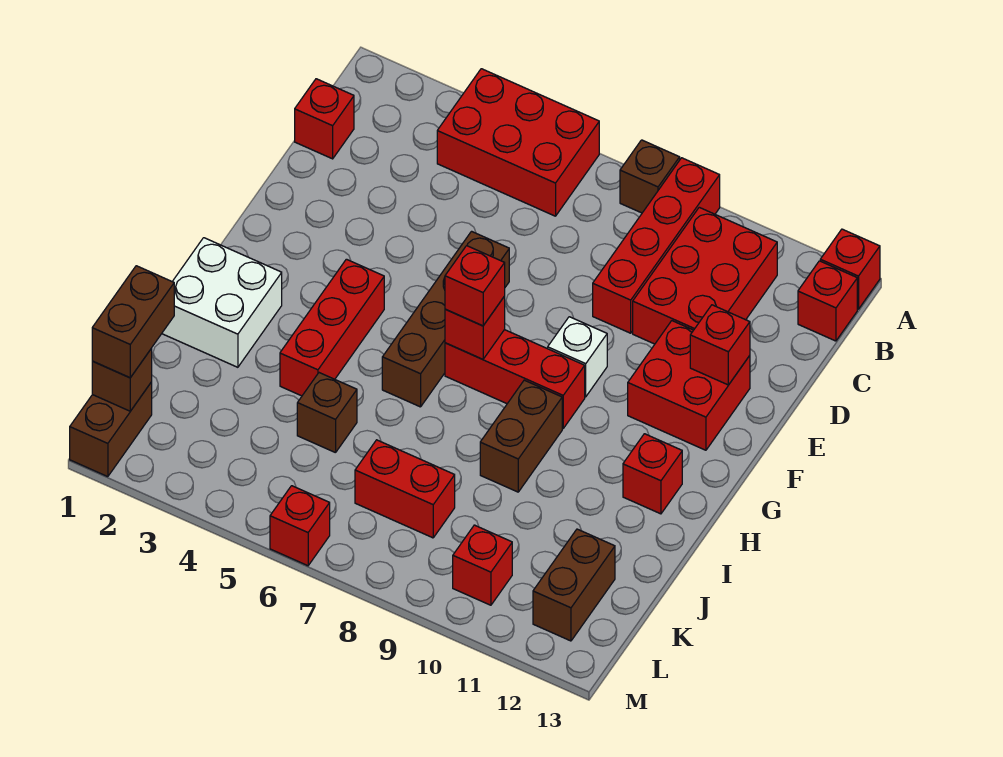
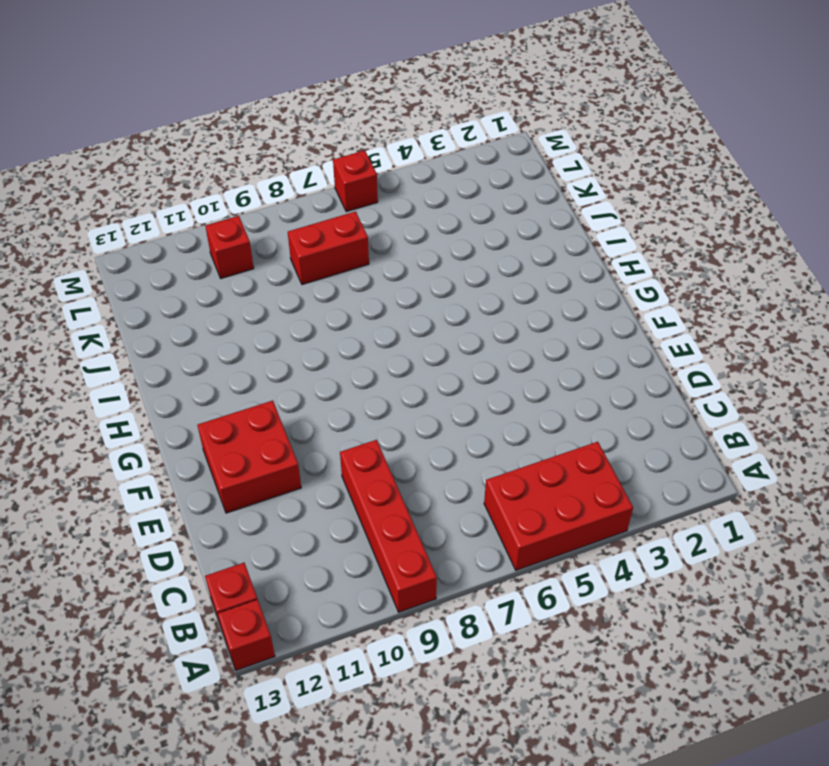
none -> brown brick A8 level 1
none -> red brick B10:D11 level 1
none -> red brick C1 level 1

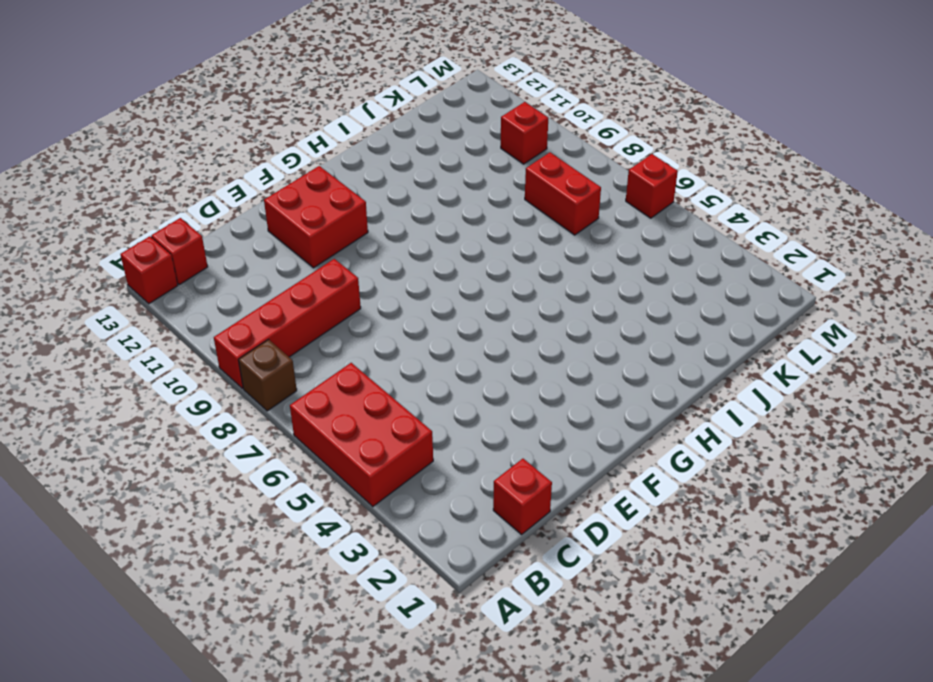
none -> red brick B10:D11 level 1
none -> brown brick E6:H6 level 1
none -> white brick F9 level 1

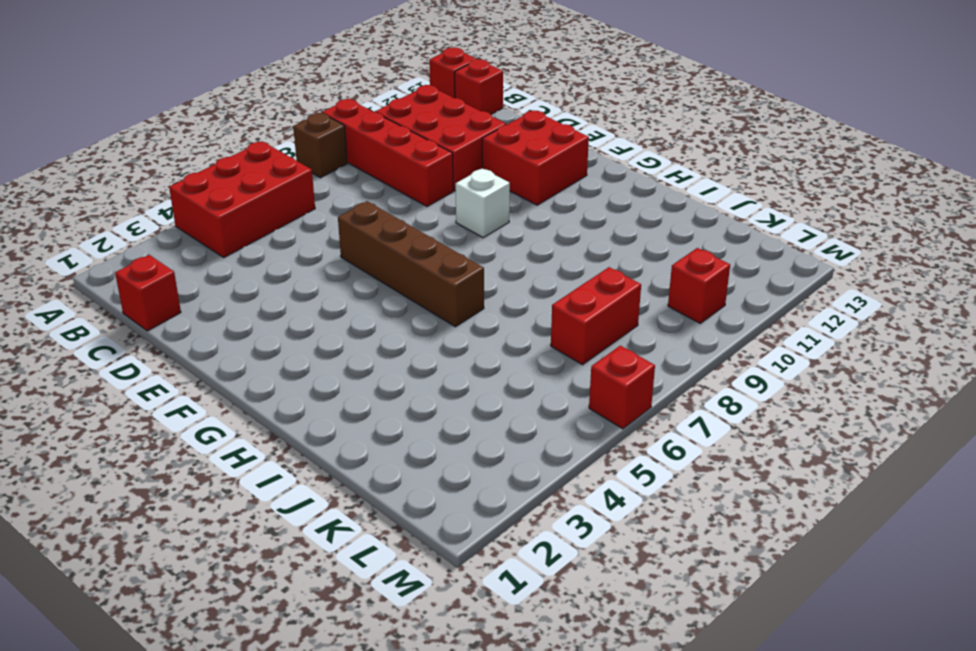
none -> red brick G4:I4 level 1
none -> red brick G7:G9 level 1
none -> white brick H1:I2 level 1

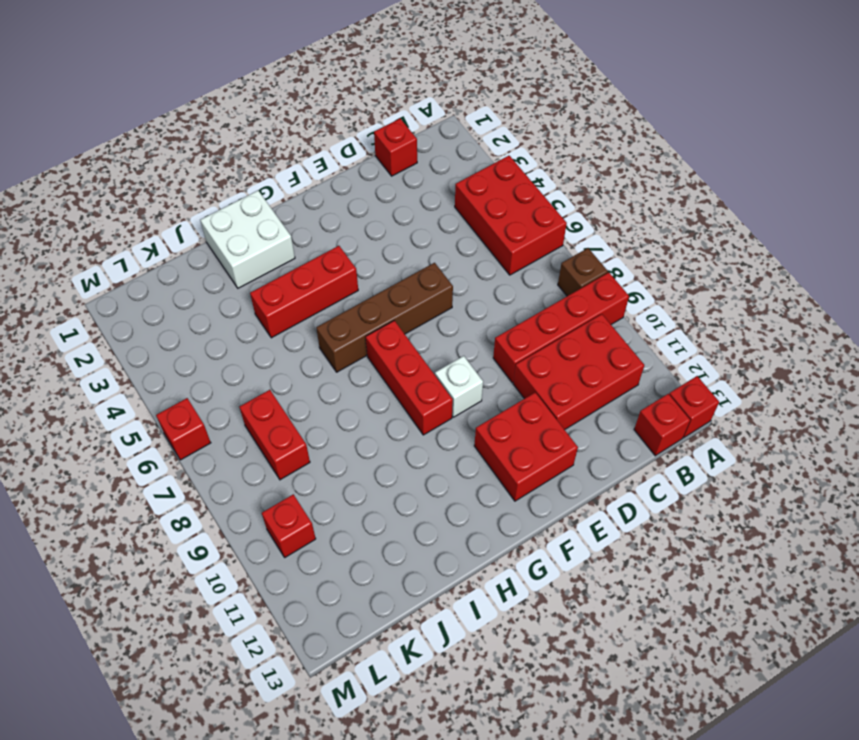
none -> brown brick H9:I9 level 1
none -> red brick H12 level 1
none -> brown brick J5 level 1

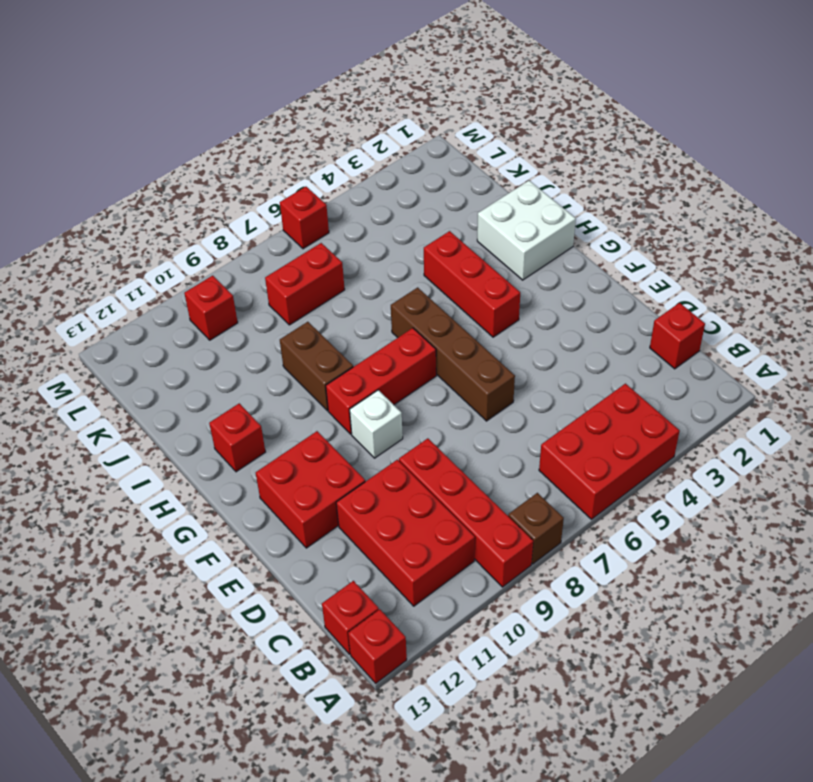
none -> brown brick J5 level 1
none -> brown brick K12:L12 level 1
none -> brown brick L1:M1 level 1

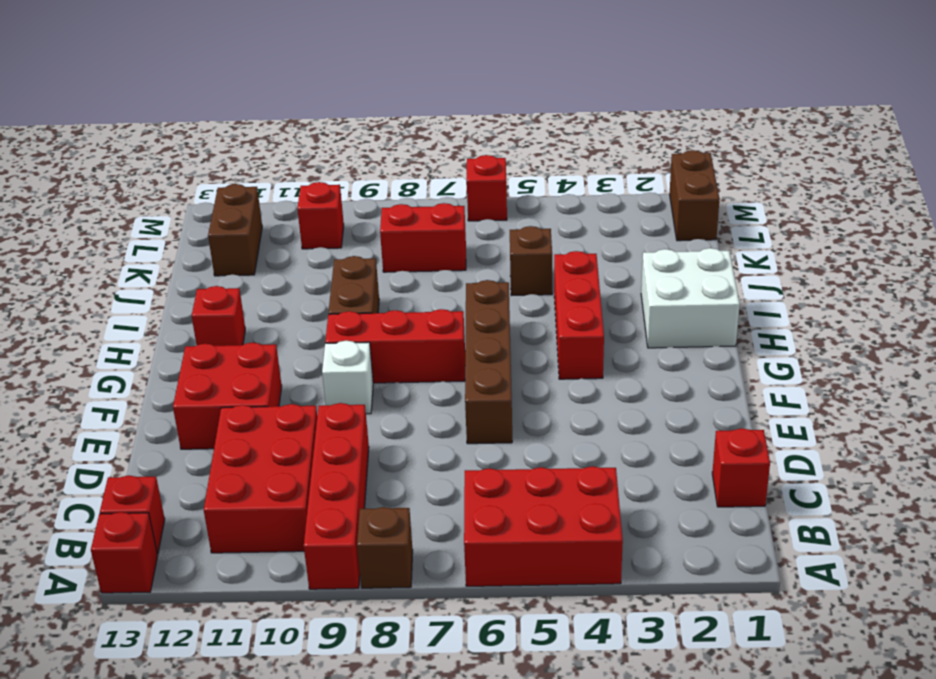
none -> red brick E12 level 2
none -> red brick G7 level 2
none -> brown brick L1 level 2

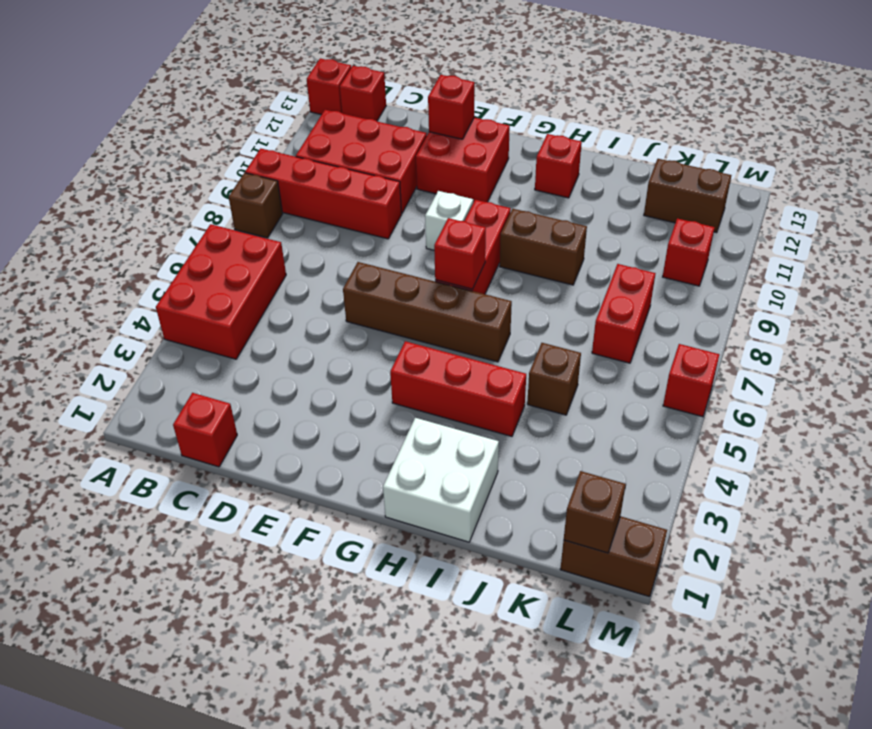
none -> red brick G7 level 3
none -> brown brick K1:L1 level 3

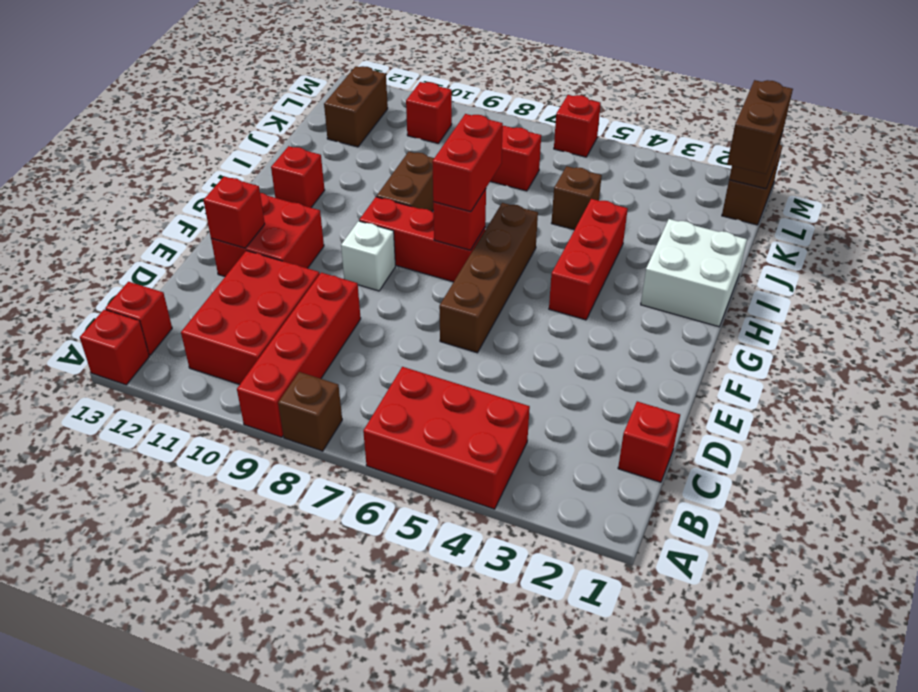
red brick G7:H7 level 3 -> red brick G7 level 3

